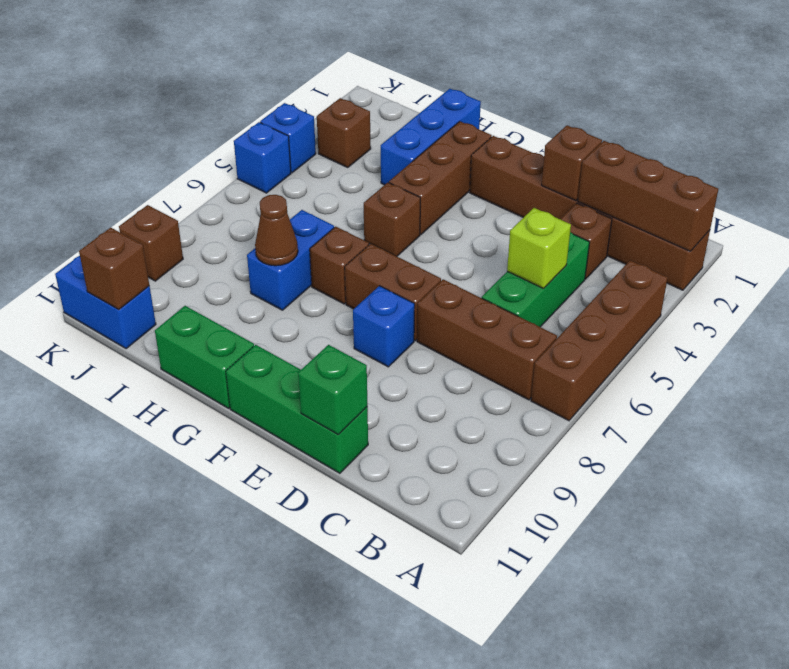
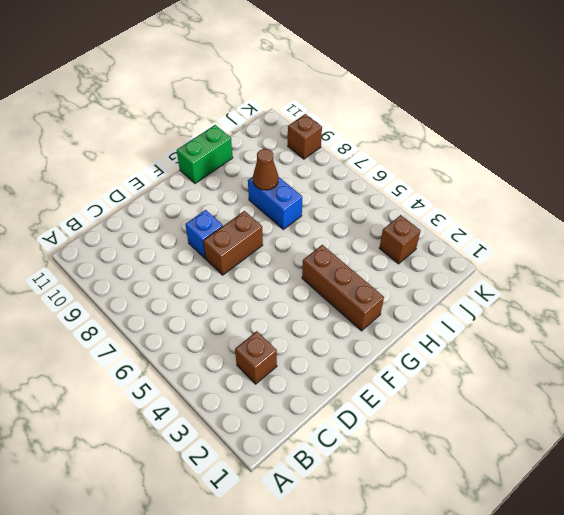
none -> brown brick A2:F2 level 1
none -> brown brick A4:A7 level 1
none -> brown brick B7:D7 level 1

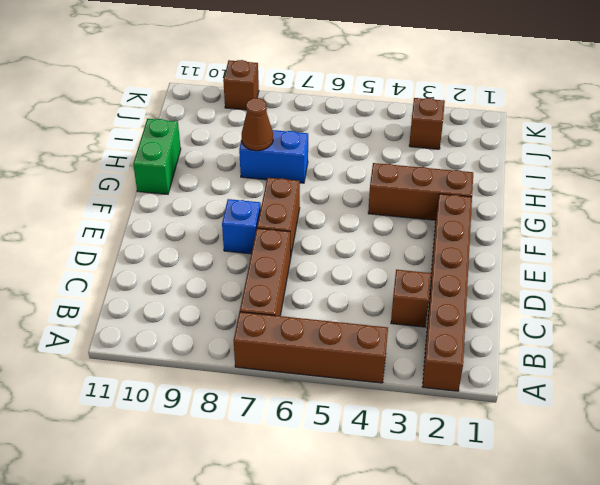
none -> green brick C4:C6 level 1
none -> green brick D11:F11 level 1
none -> brown brick G5 level 1

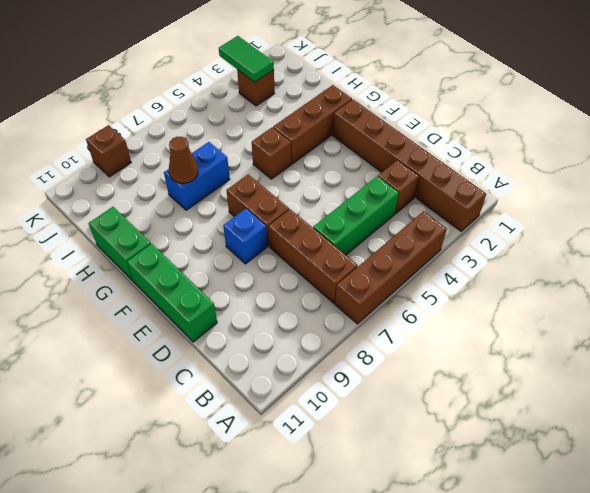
green tile J3:K3 level 2 -> none
none -> brown brick G7 level 1
none -> blue brick H1:H3 level 1
none -> blue brick J11:K11 level 1

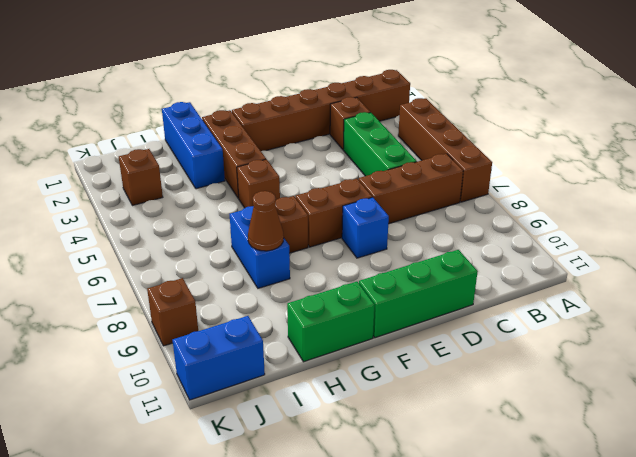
none -> blue brick K4 level 1
none -> blue brick K5 level 1
none -> brown brick A2:C2 level 2

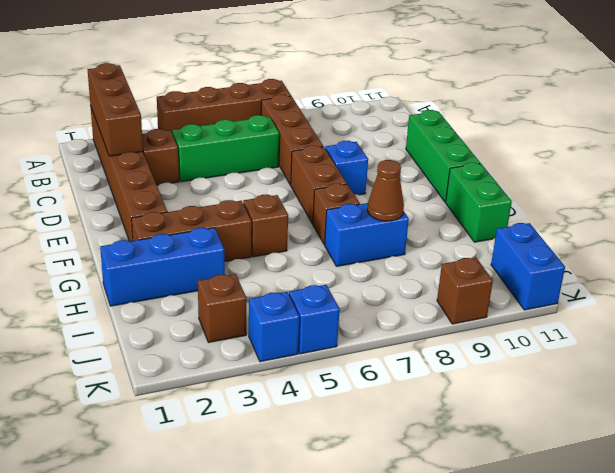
none -> lime brick C5 level 2
none -> brown brick D2 level 2
none -> green brick D11 level 2

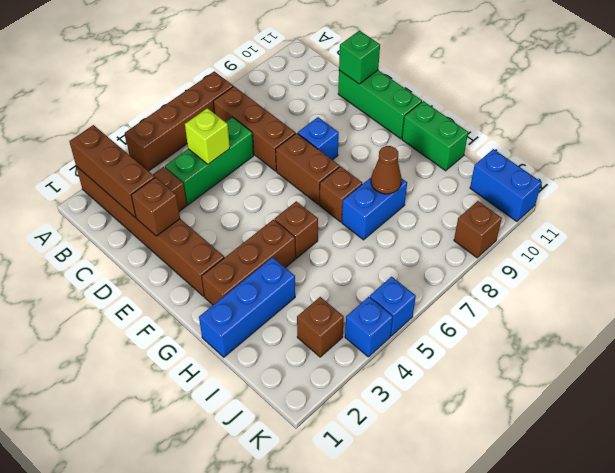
none -> brown brick J11 level 2

